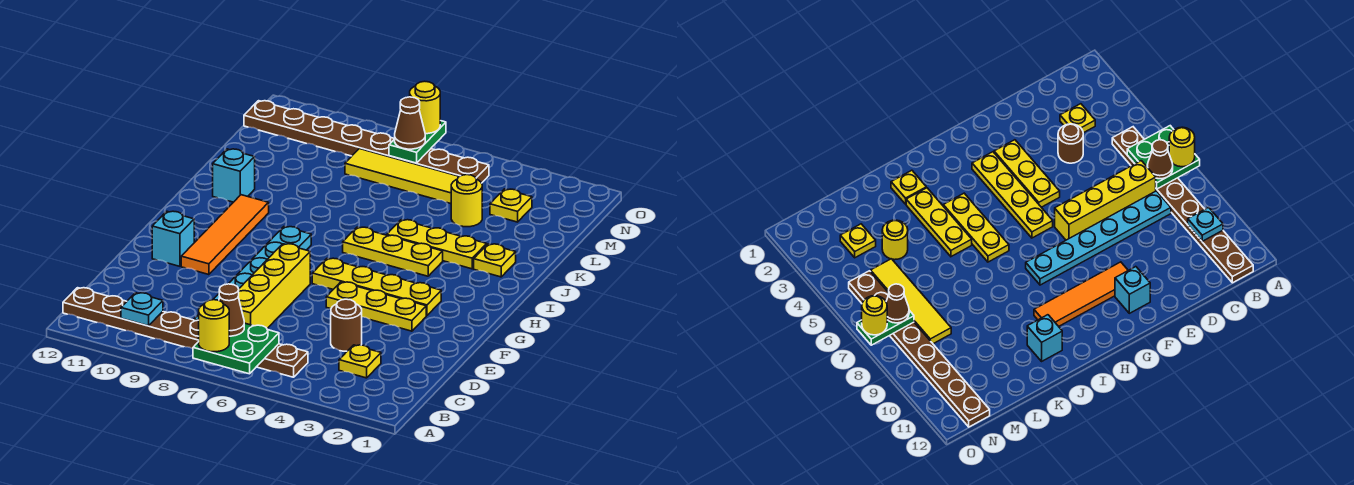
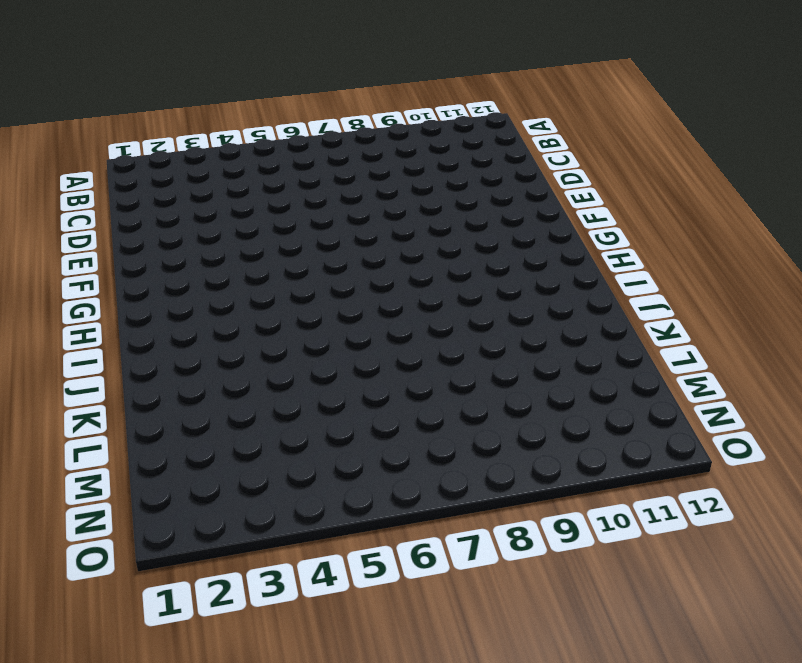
none -> brown plate B5:B12 level 1
none -> yellow plate C3 level 1
none -> yellow brick C7:F7 level 1

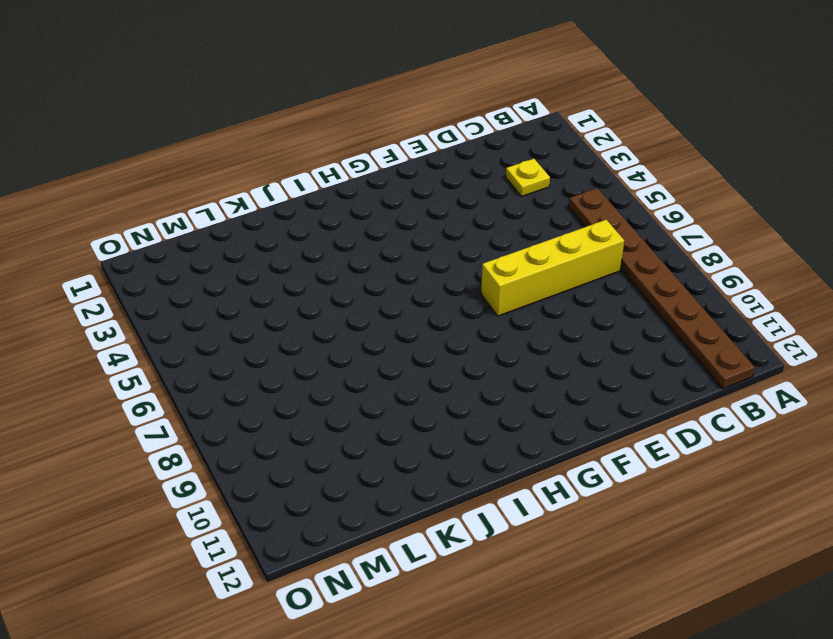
none -> cyan plate C8:H8 level 1
none -> brown round brick D4 level 1
none -> yellow plate F3:F5 level 1

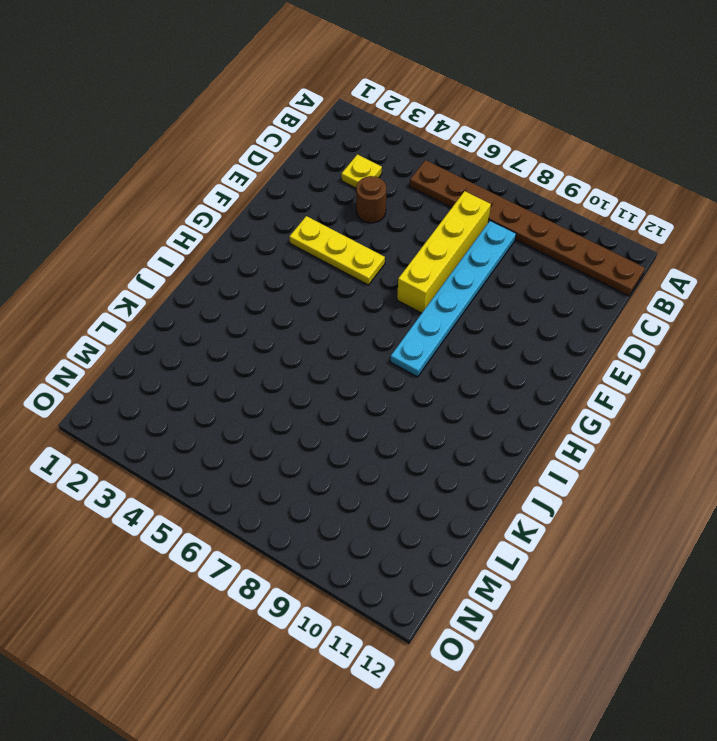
none -> orange tile F10:I10 level 1
none -> cyan brick F11 level 1
none -> yellow plate G3:G6 level 1

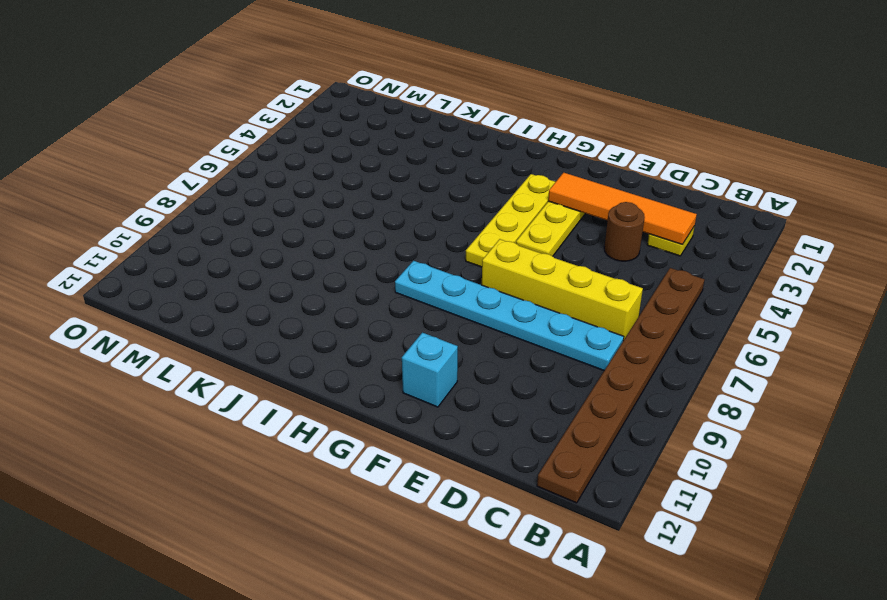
orange tile C3:F3 level 2 -> orange tile F10:I10 level 1
none -> yellow plate I4:I6 level 1
none -> yellow plate J2 level 1
none -> yellow plate J3:J5 level 1

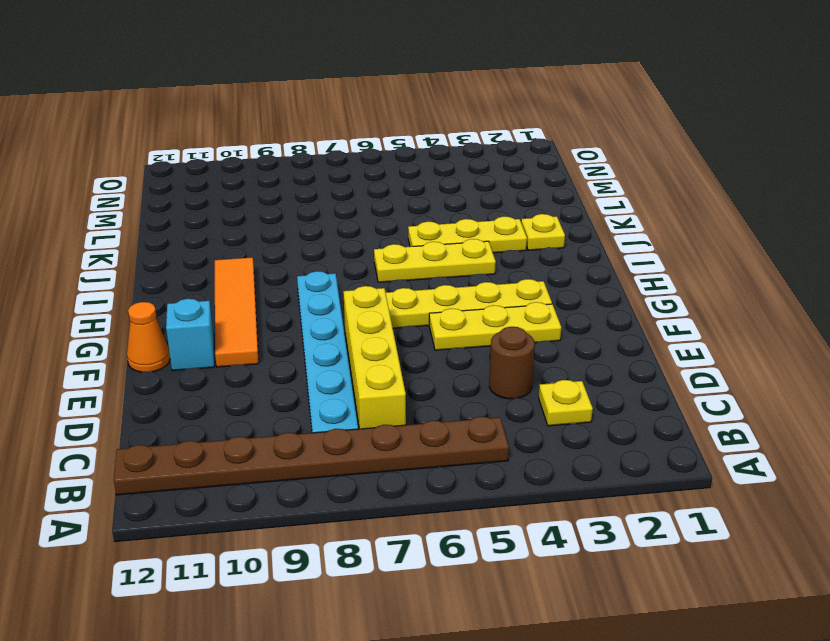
orange cone F12 level 1 -> none
none -> cyan brick J11 level 1
none -> yellow round brick L4 level 1
none -> yellow plate M3 level 1

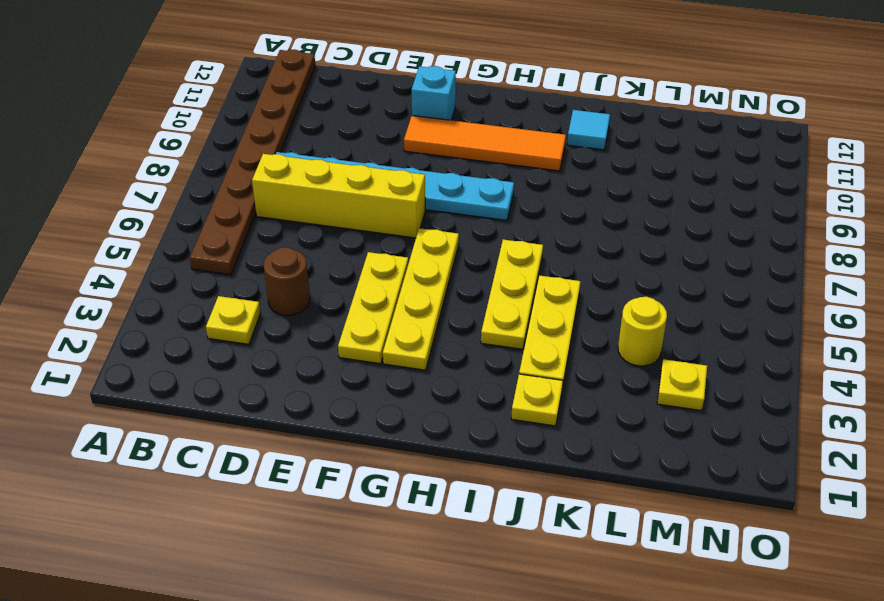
cyan tile J11 level 1 -> cyan brick J11 level 1
none -> yellow tile M5:M8 level 1
none -> brown plate N5:N12 level 1
none -> green plate A6:B7 level 2

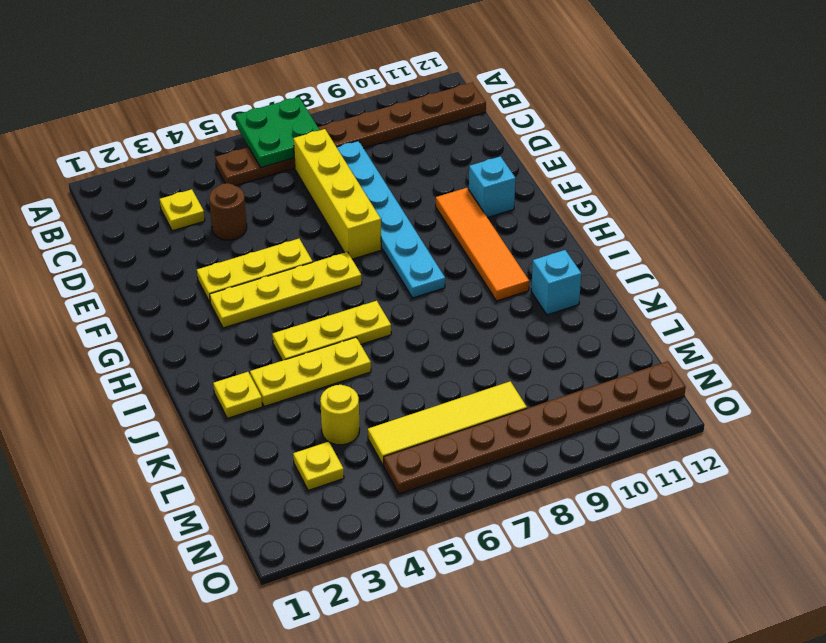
none -> cyan plate B10 level 2
none -> green plate N7:O7 level 2
none -> yellow round brick A7 level 3

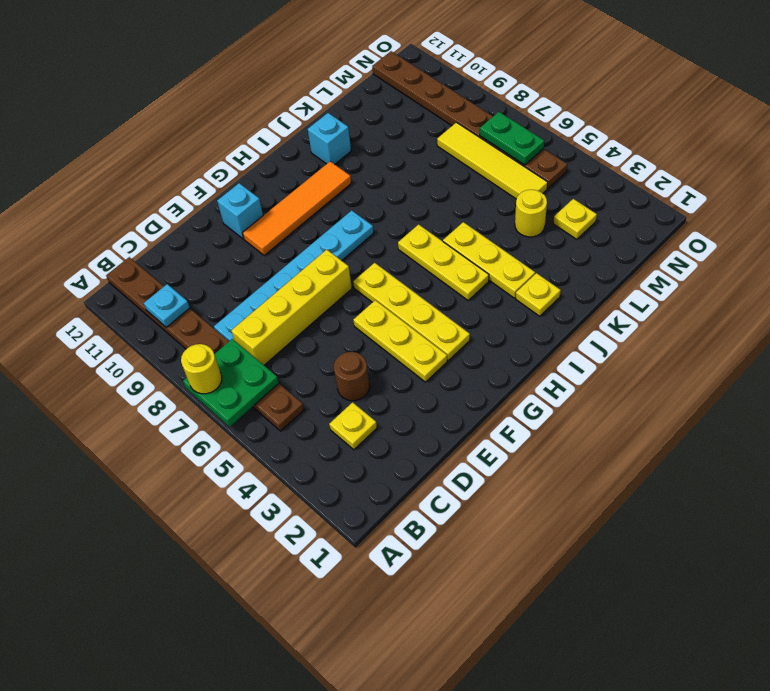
green plate N6:N7 level 2 -> green plate N7:O7 level 2
none -> brown cone B7 level 3
none -> brown cone N7 level 3
none -> yellow round brick O7 level 3

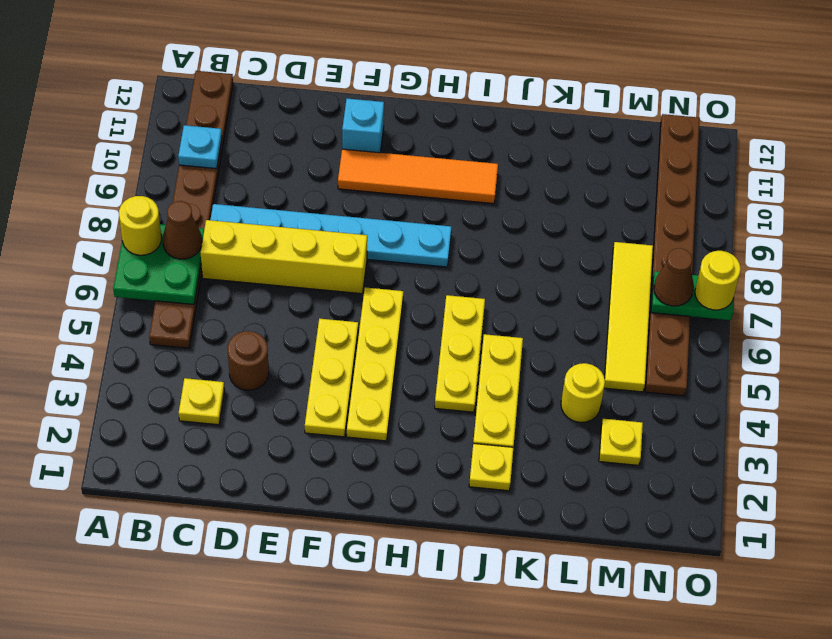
none -> cyan brick J11 level 1

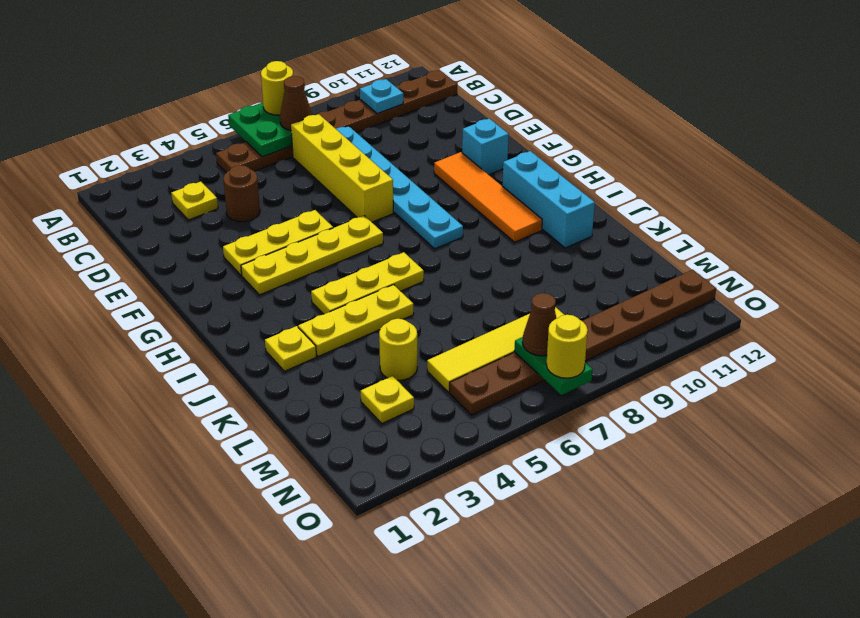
cyan brick H11:J11 level 1 -> cyan brick J11 level 1

